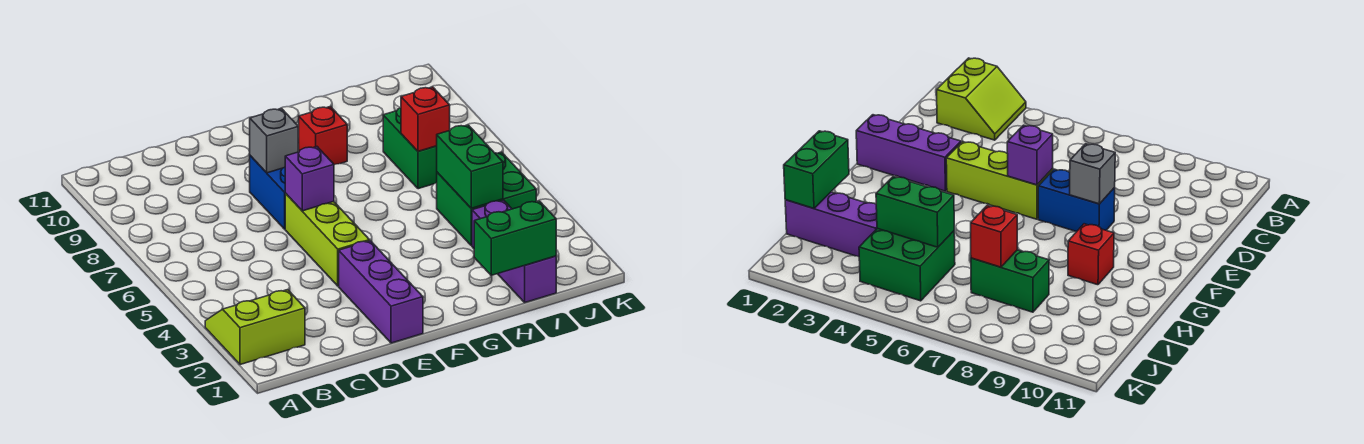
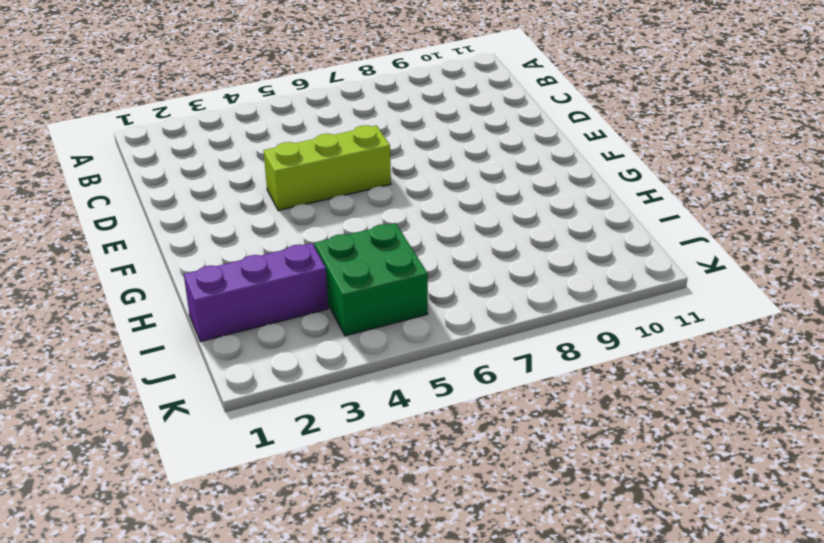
none -> lime slope A2:B3 level 1 top 2
none -> purple brick E1:E3 level 1
none -> blue brick E7:E8 level 1

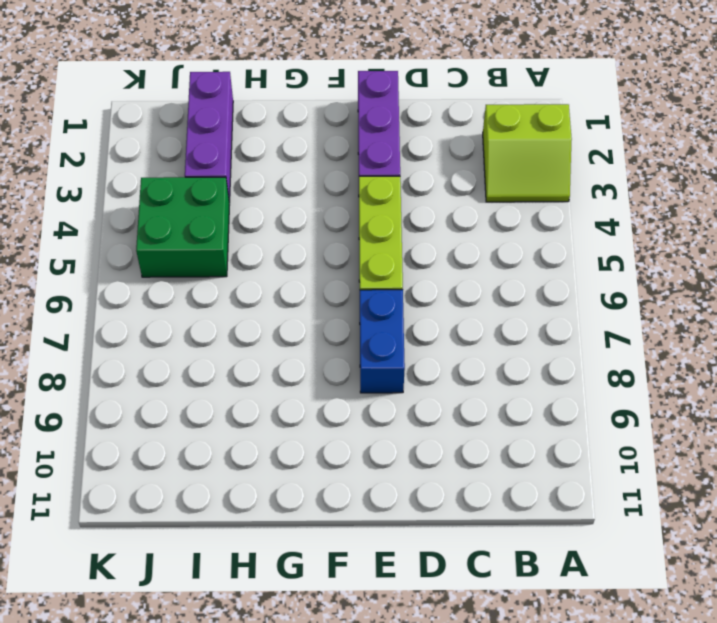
none -> red brick G9 level 1
none -> green brick I7:I8 level 1
none -> purple brick E6 level 2

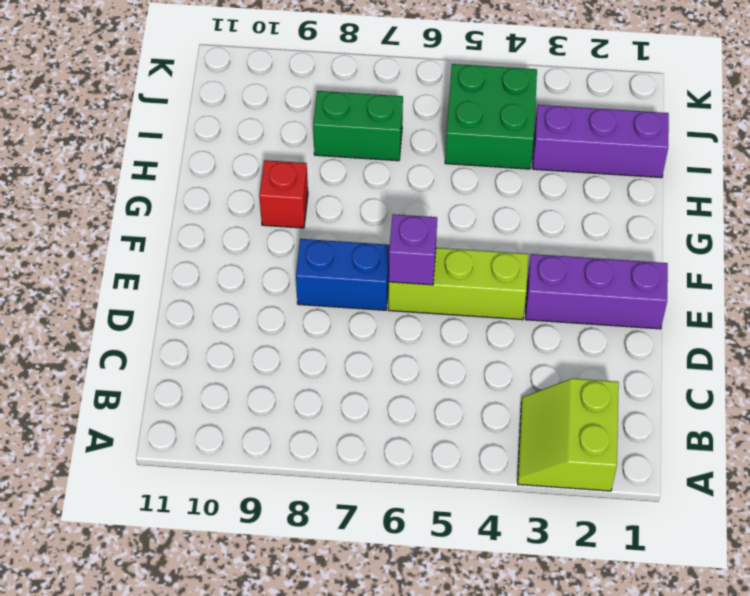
none -> grey brick E8 level 2
none -> green brick H1:I1 level 2
none -> green brick I4:I5 level 2

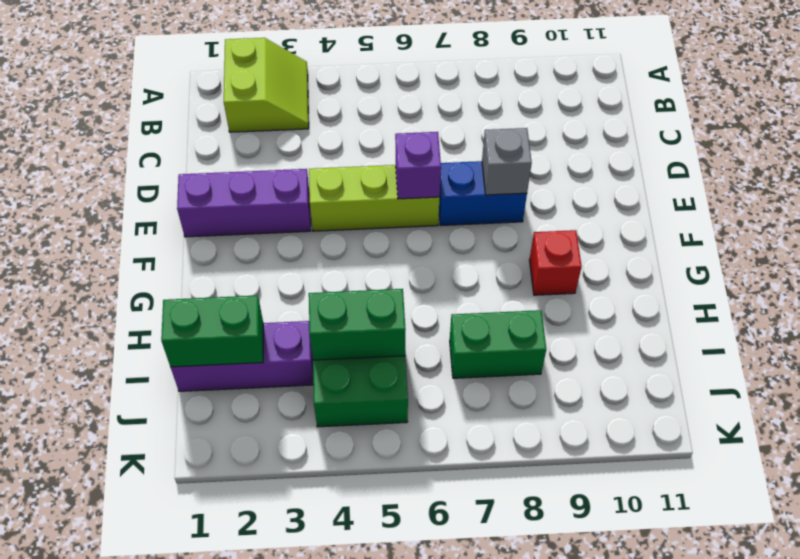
green brick I1:I2 level 2 -> green brick H1:I1 level 2
none -> red brick I7 level 2

